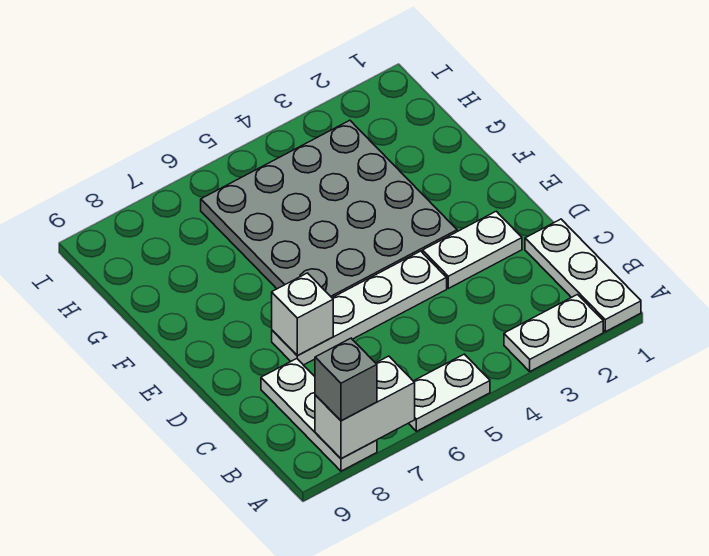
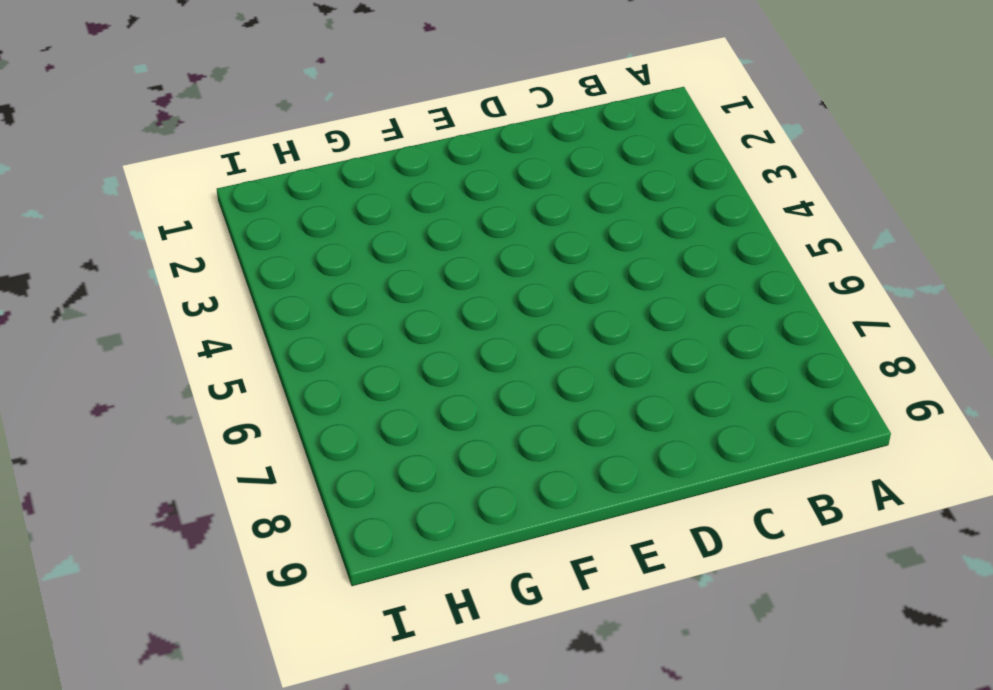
none -> white plate A1:C1 level 1
none -> white plate A2:A3 level 1

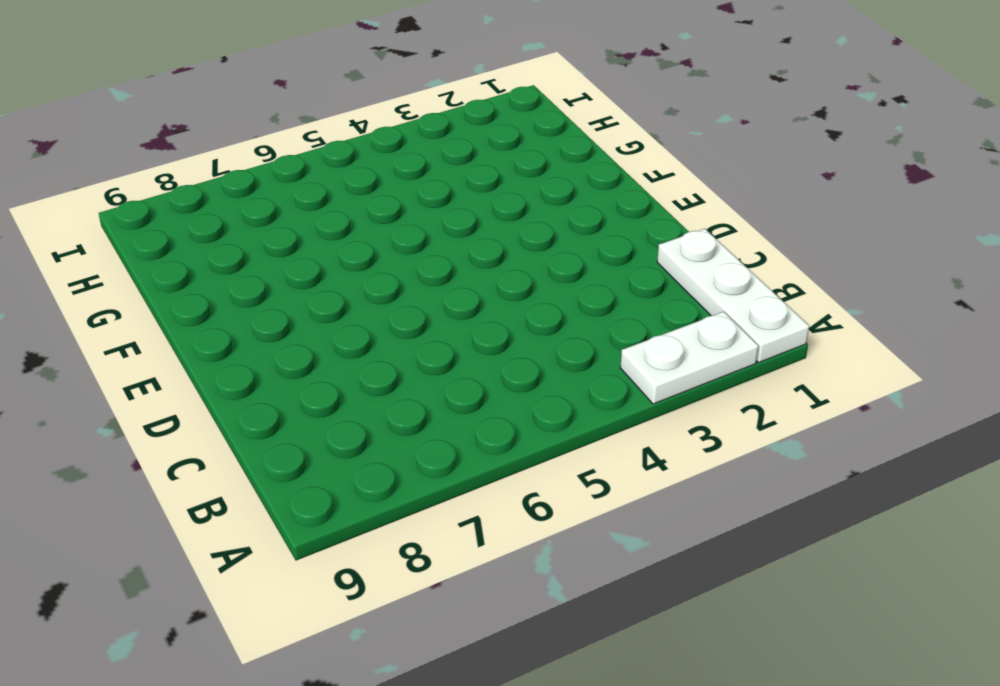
none -> white plate A5:A6 level 1
none -> white plate A8:C8 level 1

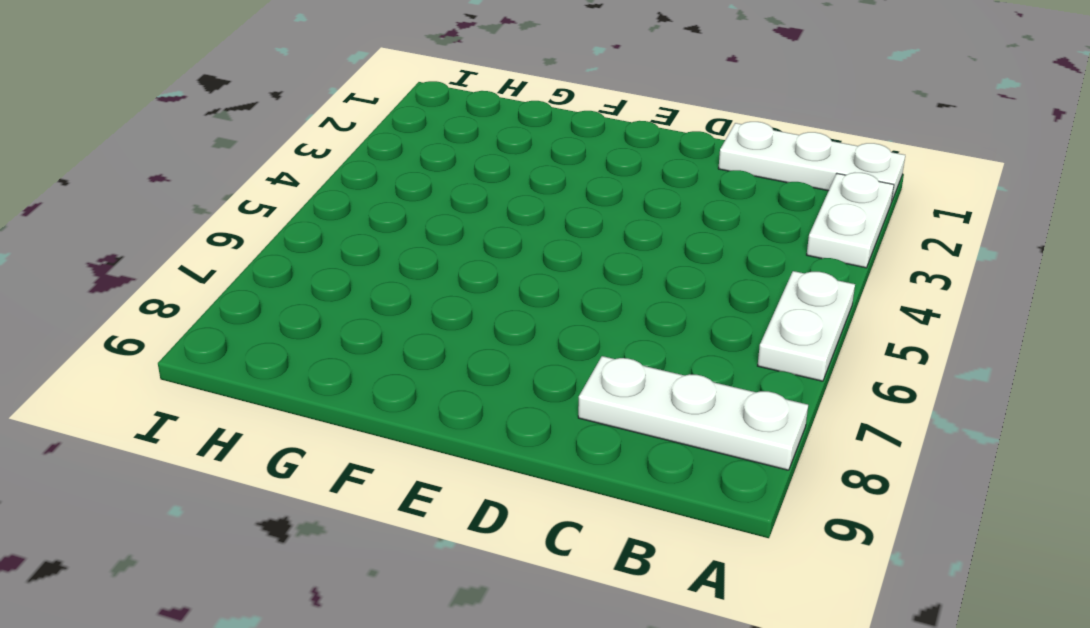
none -> white plate D2:D3 level 1
none -> white plate D4:D7 level 1

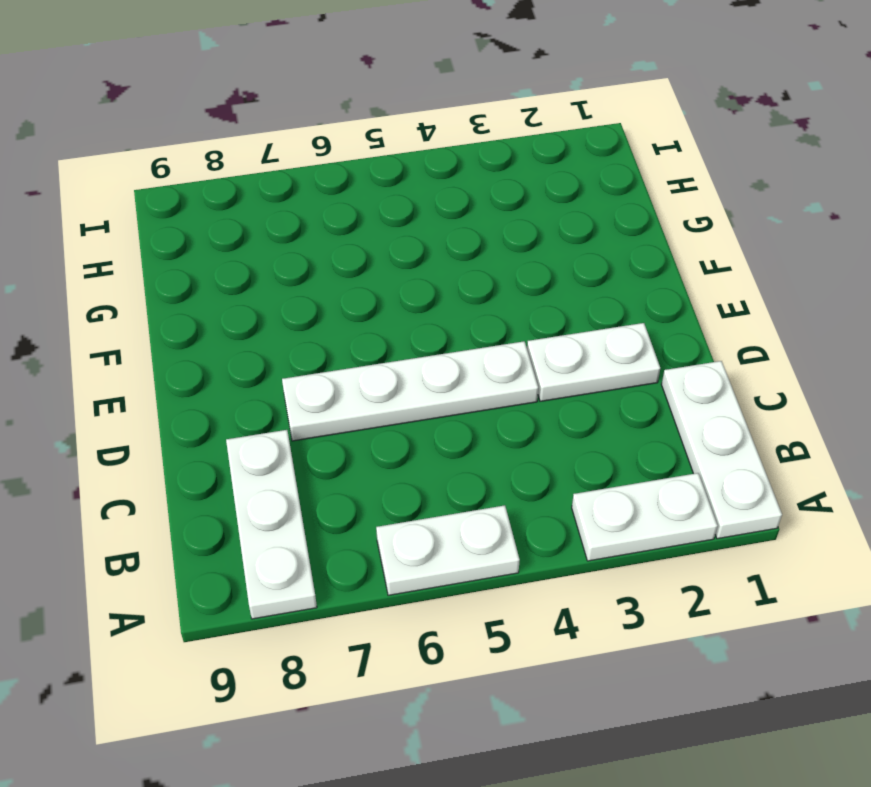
none -> grey plate E3:H6 level 1
none -> white brick A7:A8 level 2

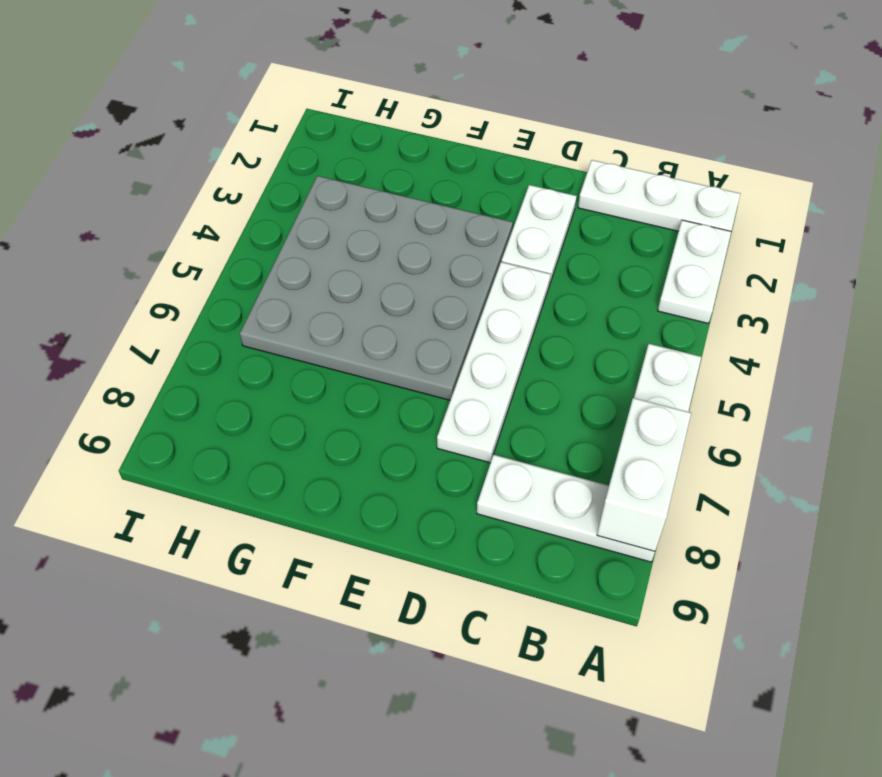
none -> white brick D7 level 2
none -> grey brick A8 level 3

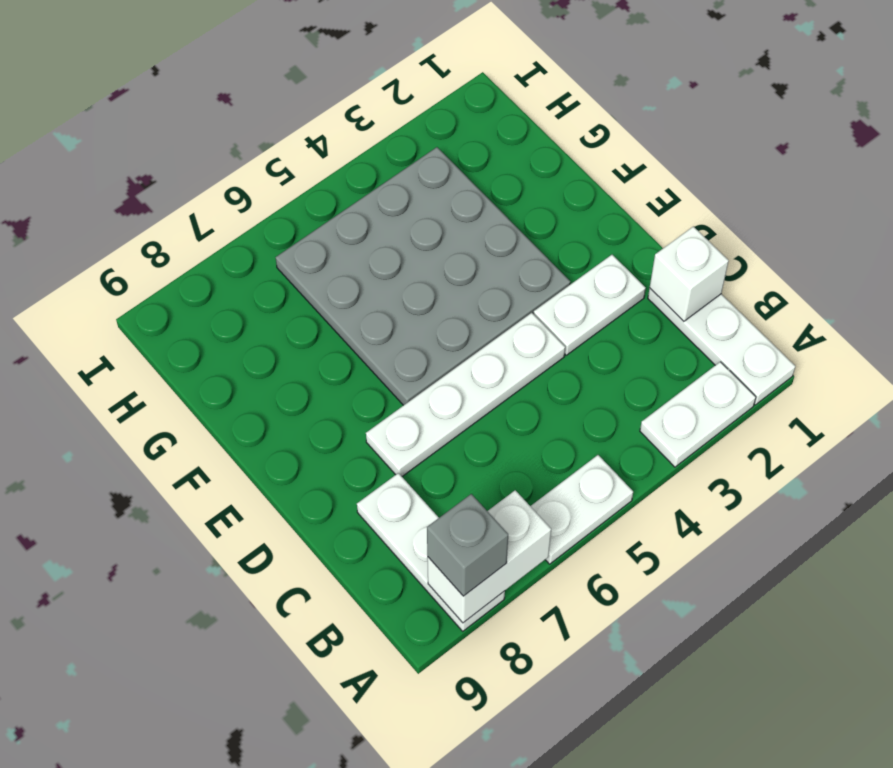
white brick C1 level 2 -> white brick D7 level 2

